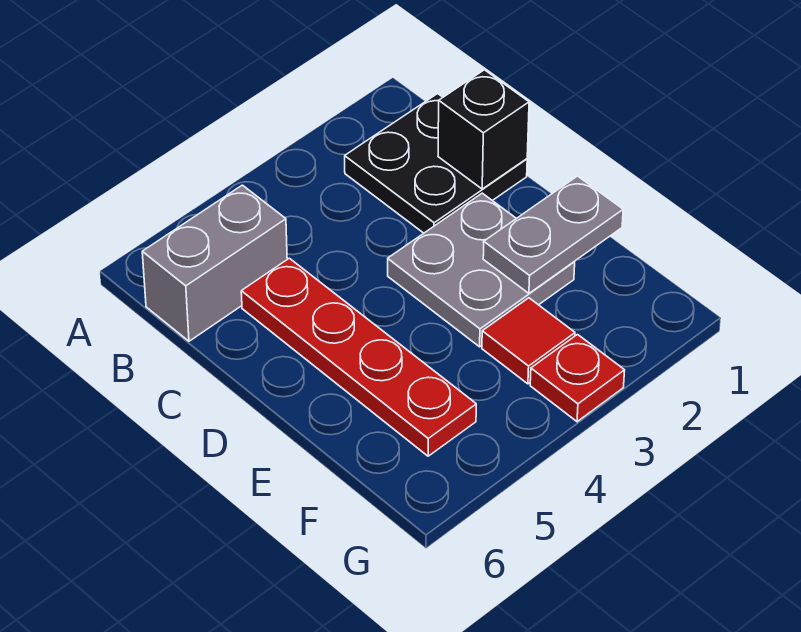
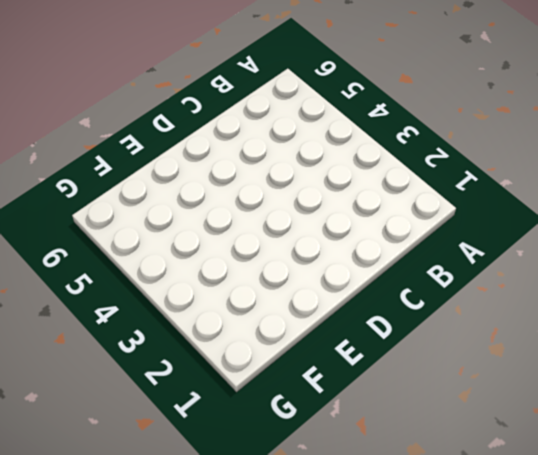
none -> black plate B1:C2 level 1
none -> grey brick B5:B6 level 1

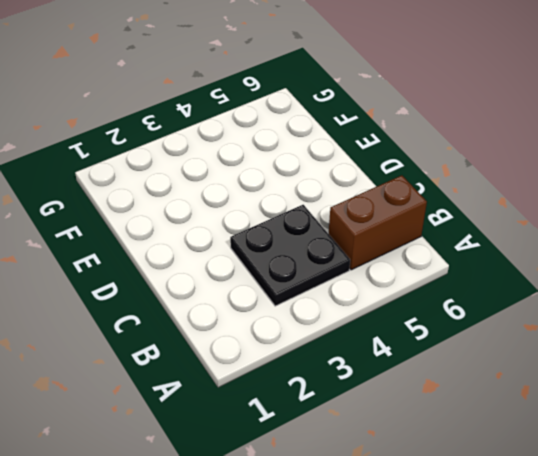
black plate B3:C4 level 1 -> black plate B1:C2 level 1
brown brick B5:B6 level 1 -> grey brick B5:B6 level 1
none -> red plate C5:F5 level 1
none -> grey plate D2:E3 level 1

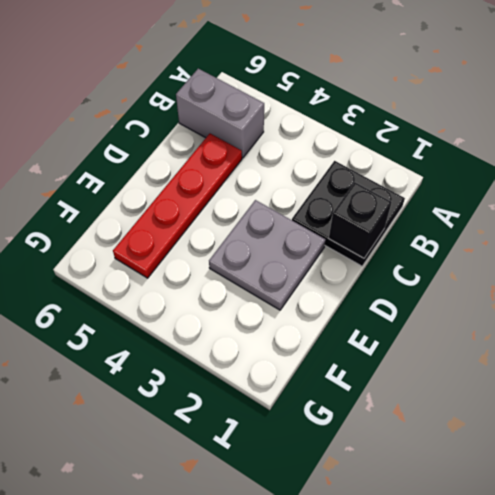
none -> red tile F3 level 1
none -> red plate G3 level 1

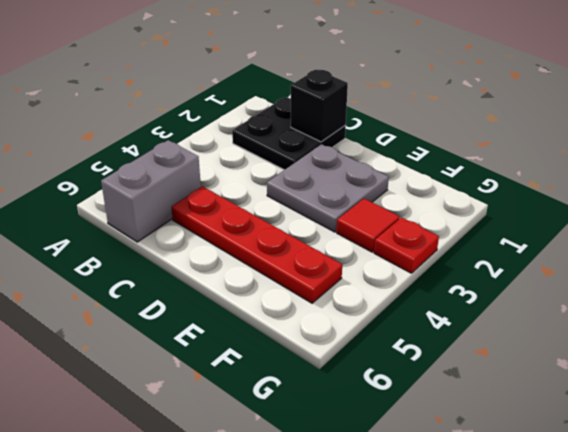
none -> grey plate E1:E2 level 2

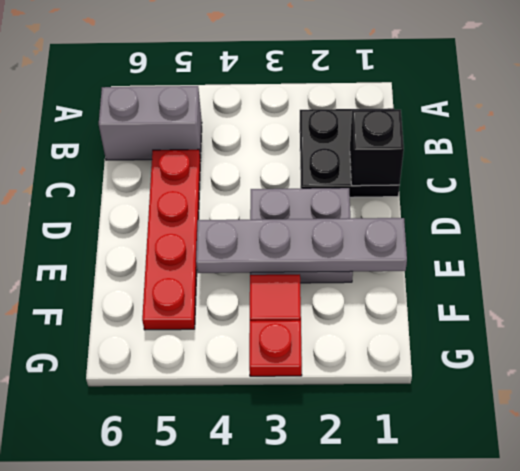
grey plate E1:E4 level 2 -> grey plate E1:E2 level 2

